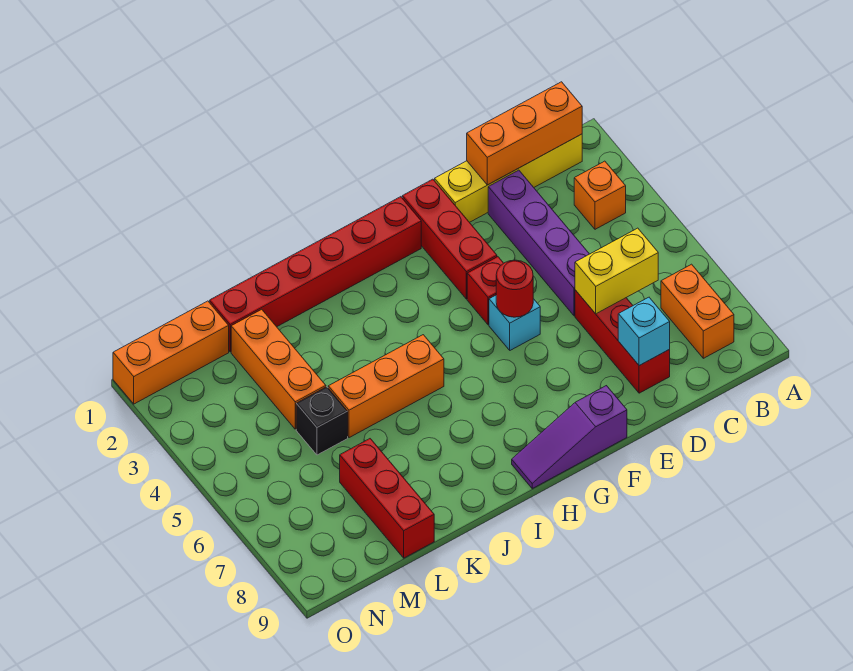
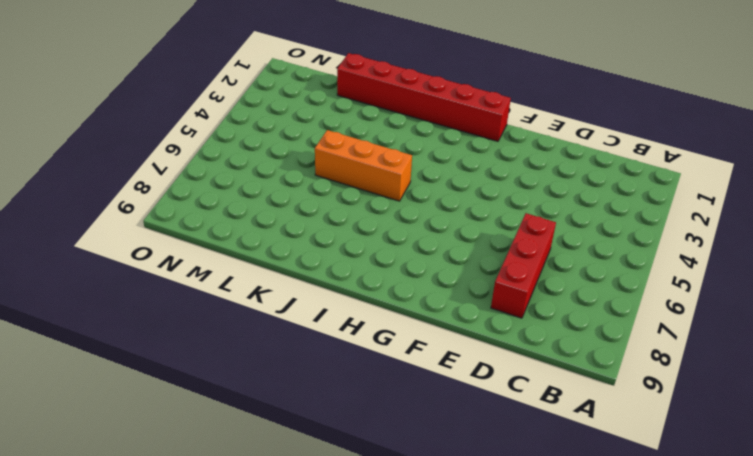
none -> yellow brick B1:E1 level 1
none -> orange brick B3 level 1
none -> orange brick B7:B8 level 1

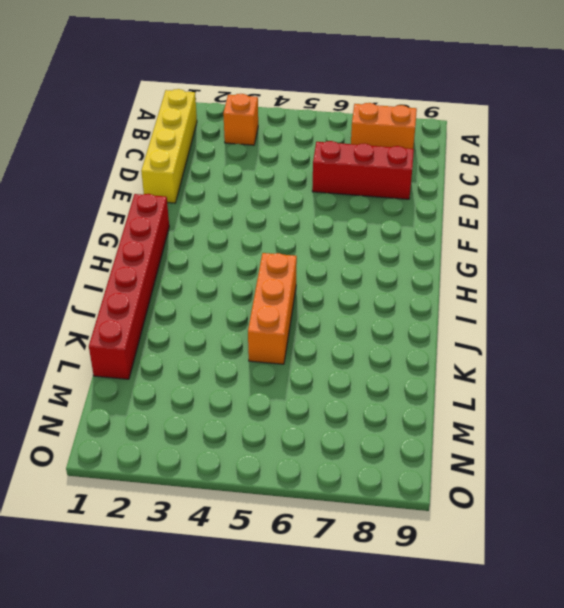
none -> purple brick D2:D5 level 1
none -> red brick F1:F3 level 1
none -> red brick F4 level 1

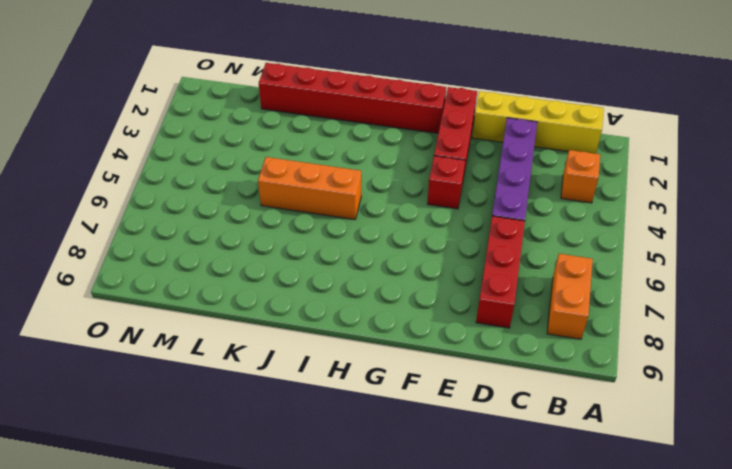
none -> cyan brick F5 level 1
none -> purple slope F9:H9 level 1 top F
none -> orange brick L2:L4 level 1

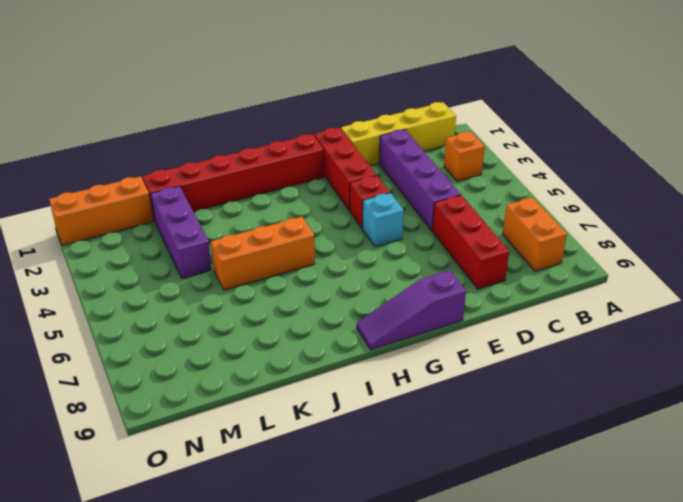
purple brick L2:L4 level 1 -> orange brick L2:L4 level 1
none -> black brick L5 level 1
none -> red brick L7:L9 level 1
none -> orange brick B1:D1 level 2

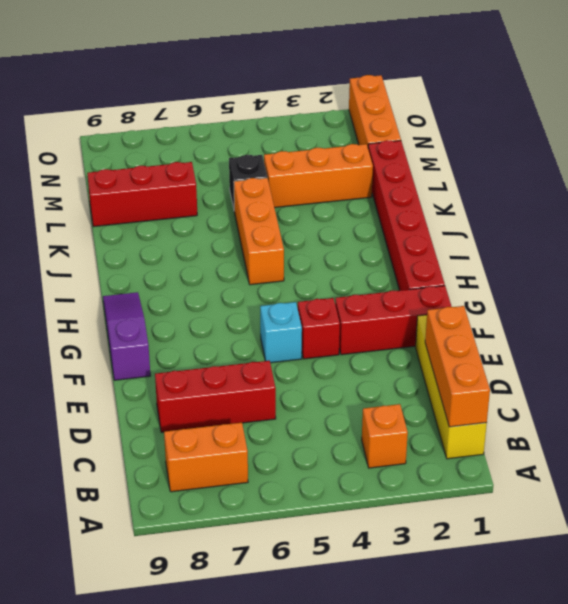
none -> purple brick D2:D5 level 1
none -> yellow brick C6:D6 level 2
none -> cyan brick D8 level 2

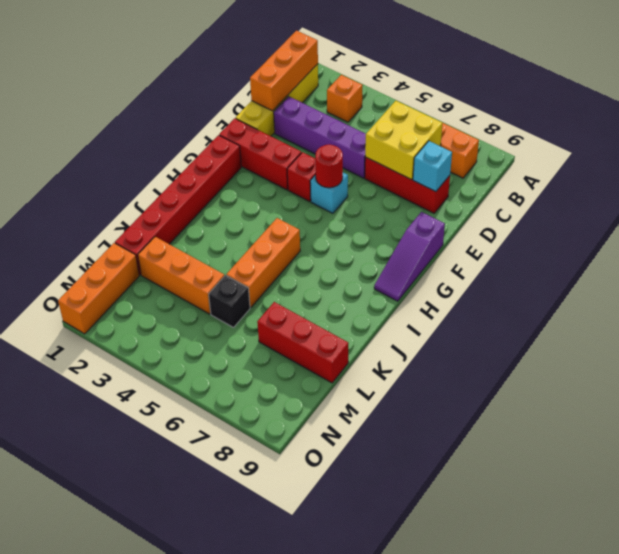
yellow brick C6:D7 level 2 -> yellow brick C6:D6 level 2

